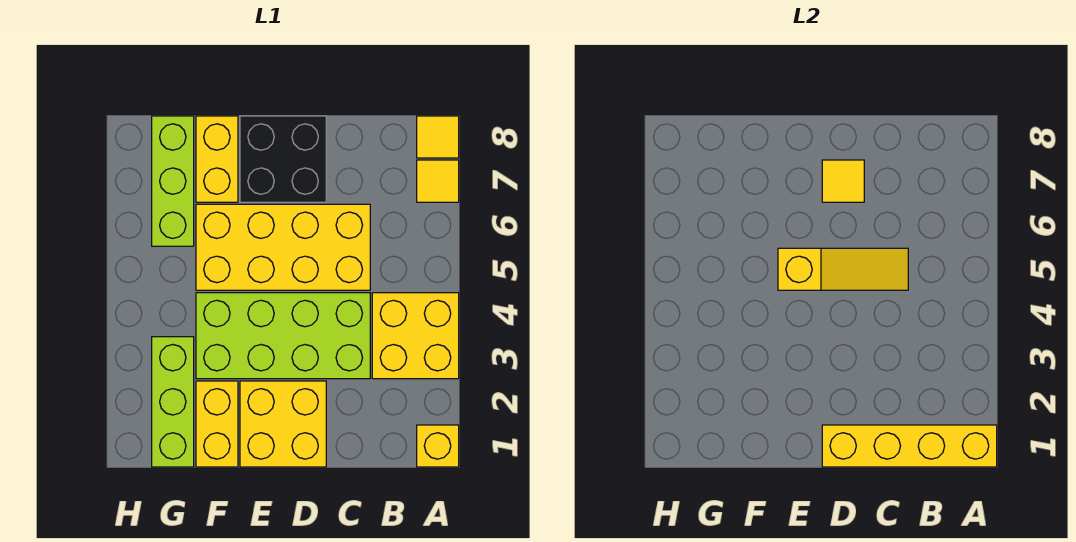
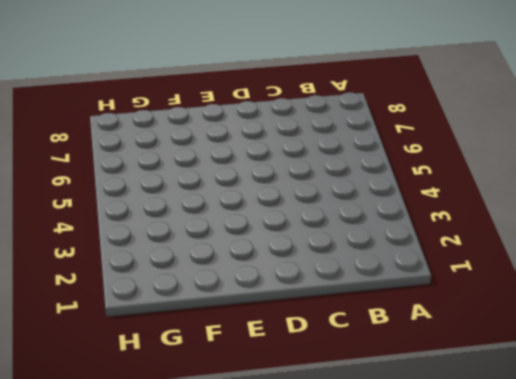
none -> yellow brick A1 level 1
none -> yellow brick A3:B4 level 1
none -> yellow tile A7 level 1

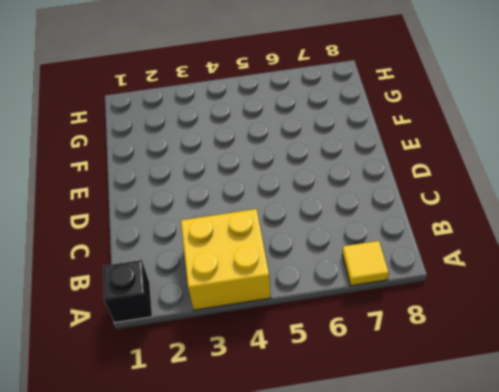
black brick A1 level 1 -> yellow brick A1 level 1
none -> yellow tile A8 level 1
none -> lime brick C3:F4 level 1
none -> yellow brick C5:F6 level 1

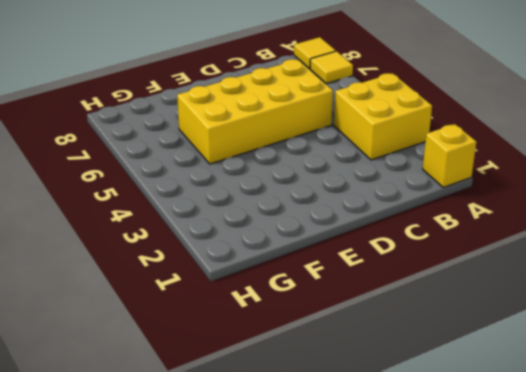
none -> lime brick C3:F4 level 1
none -> yellow brick D1:E2 level 1
none -> black brick D7:E8 level 1

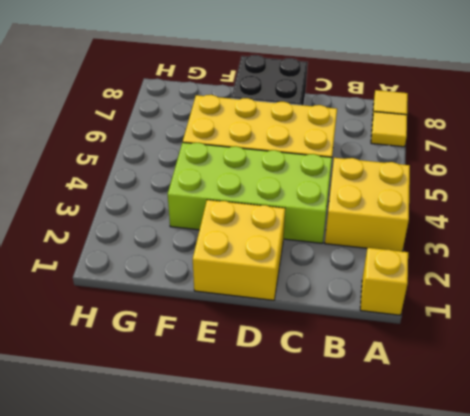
none -> yellow brick F1:F2 level 1
none -> yellow brick F7:F8 level 1
none -> lime brick G1:G3 level 1

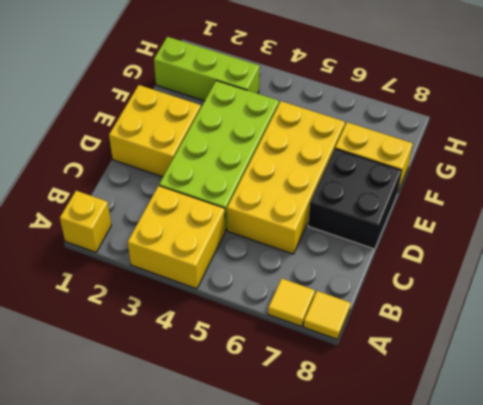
none -> yellow brick F1:F2 level 1
none -> lime brick G6:G8 level 1
none -> yellow brick A1:D1 level 2

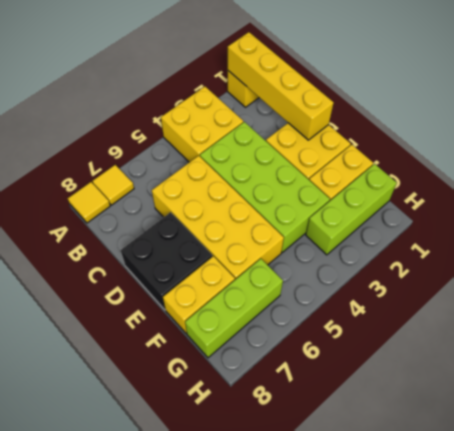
none -> yellow slope C5:E5 level 2 top E
none -> yellow tile D7 level 2

